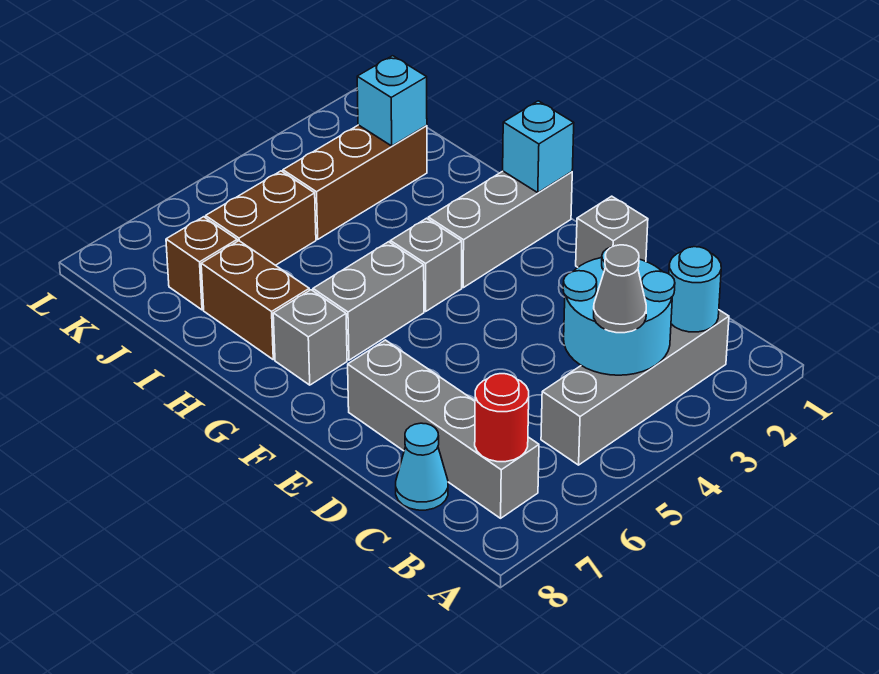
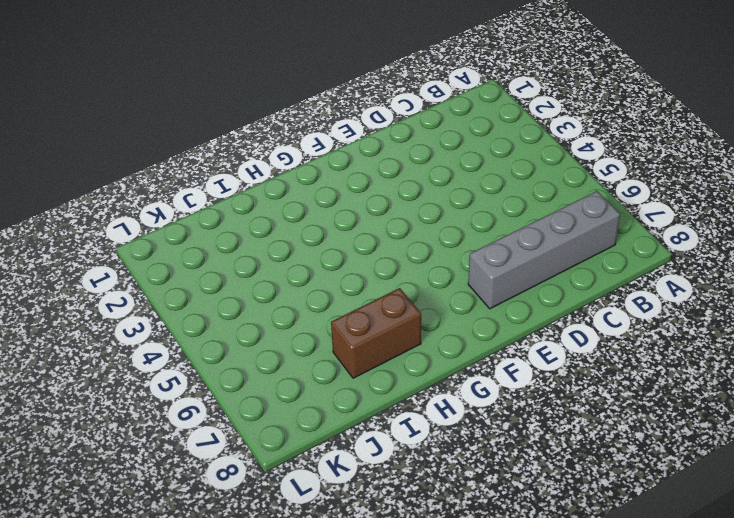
none -> grey brick B2:B5 level 1
none -> cyan cone C8 level 1
none -> grey brick E1 level 1

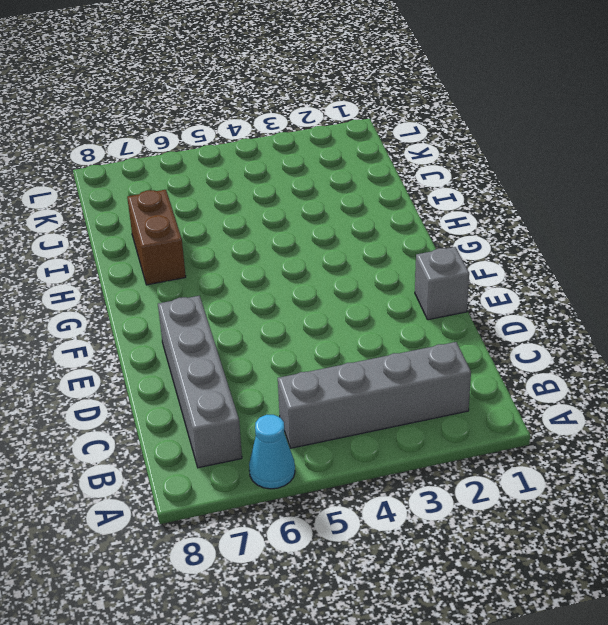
cyan cone A6 level 1 -> cyan cone C8 level 1
none -> grey brick G1:G3 level 1
none -> grey brick G4 level 1
none -> grey brick G5:G6 level 1

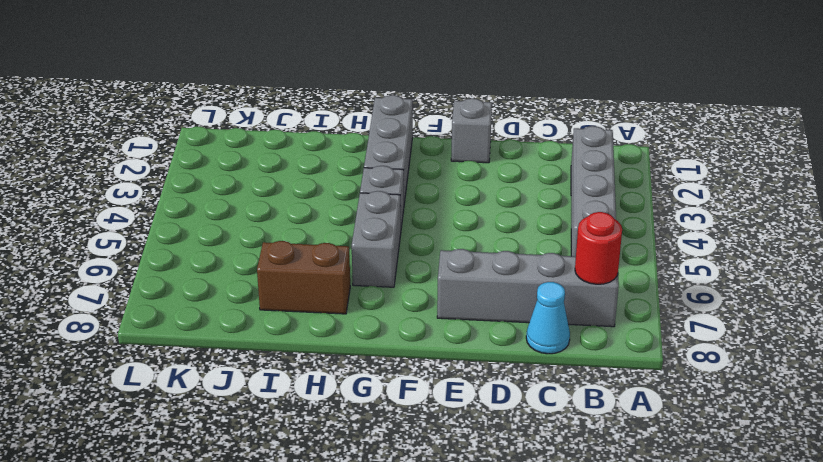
none -> grey brick G7 level 1
none -> brown brick J2:J4 level 1
none -> brown brick J5:J6 level 1

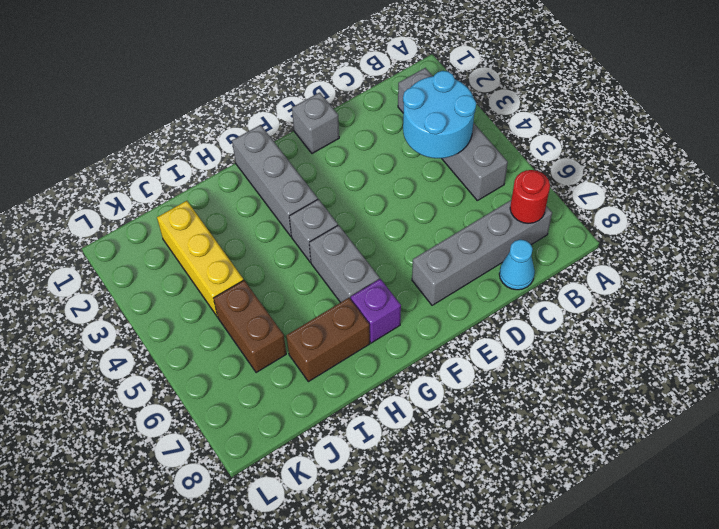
purple brick G7 level 1 -> grey brick G7 level 1
yellow brick J2:J4 level 1 -> brown brick J2:J4 level 1
none -> brown brick J7 level 1
none -> cyan round brick B2 level 2
none -> cyan brick G1 level 2

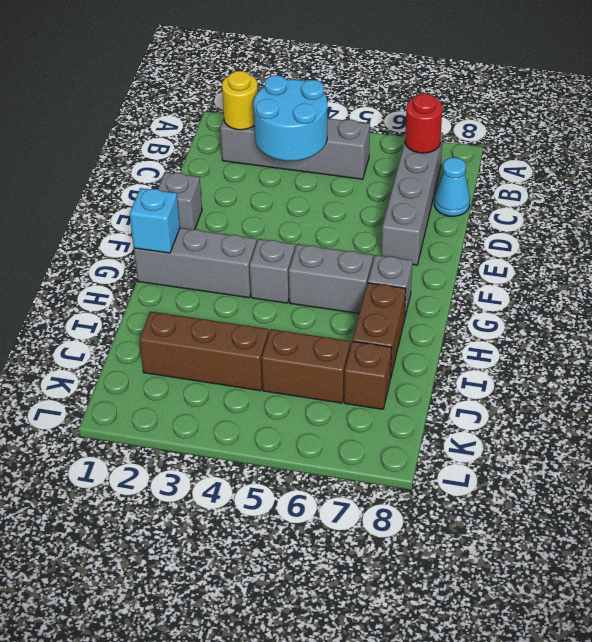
yellow round brick B2 level 2 -> cyan round brick B2 level 2
none -> cyan brick J2 level 2
none -> grey cone B4 level 3

